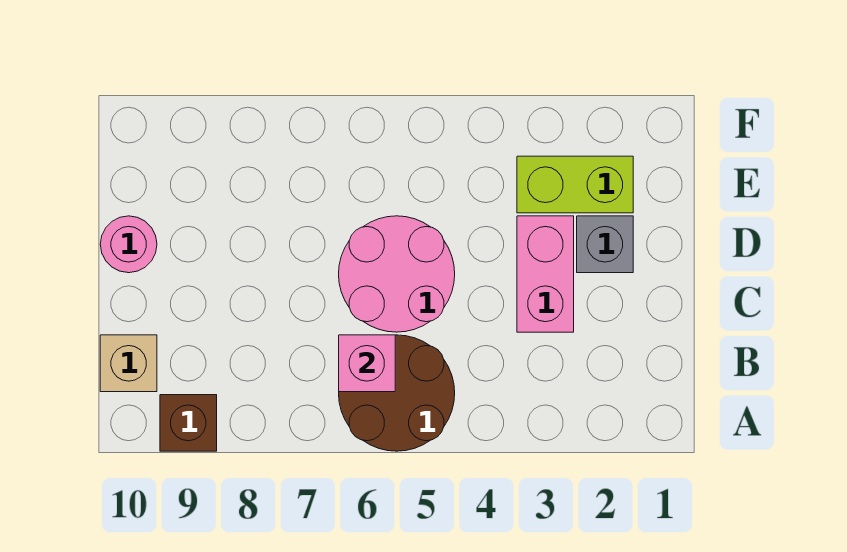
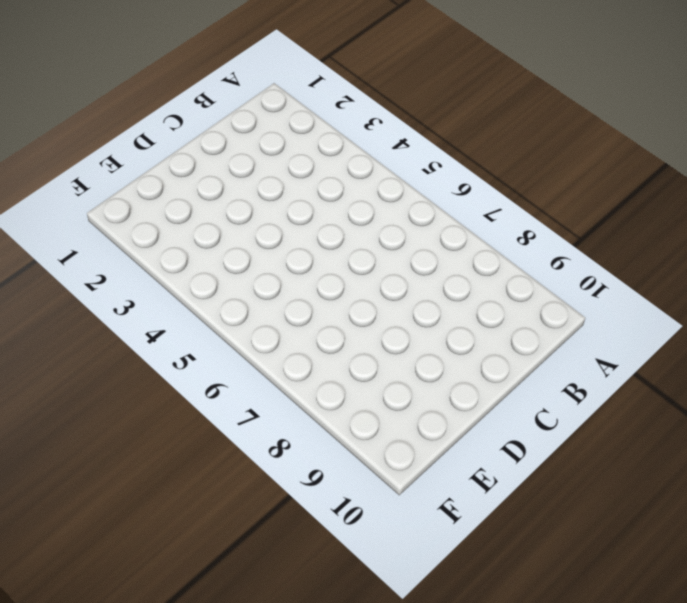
none -> brown round brick A5:B6 level 1
none -> brown brick A9 level 1

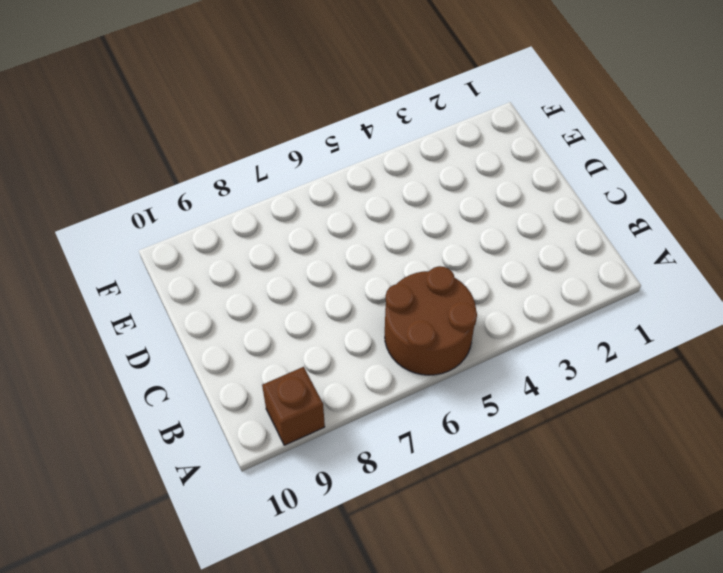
none -> tan brick B10 level 1
none -> pink brick C3:D3 level 1

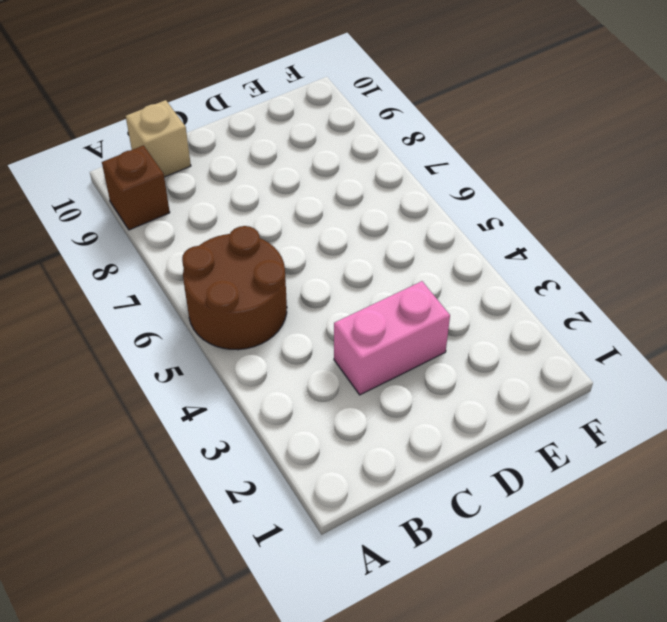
none -> pink round brick C5:D6 level 1
none -> grey brick D2 level 1

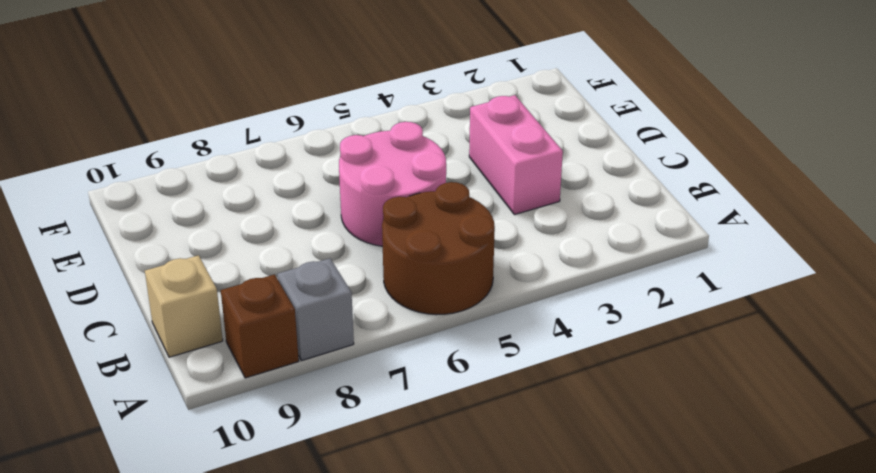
grey brick A8 level 1 -> grey brick D2 level 1
none -> pink round brick D10 level 1
none -> lime brick E2:E3 level 1

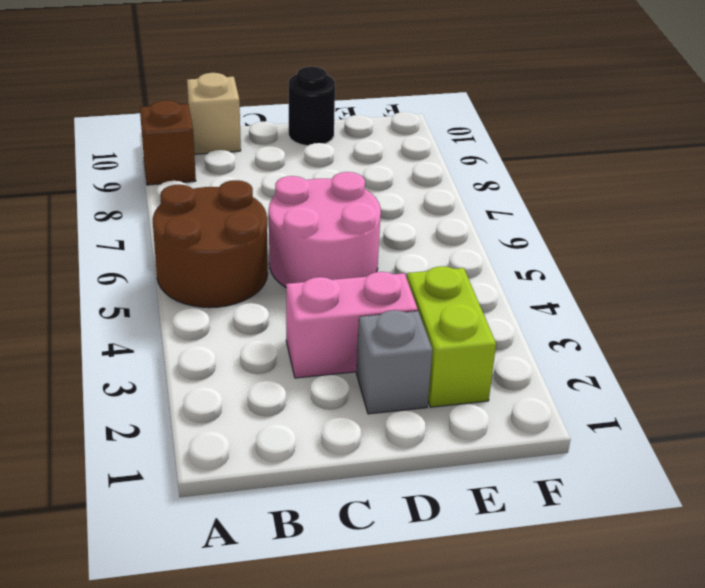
black round brick D10 level 1 -> pink round brick D10 level 1
none -> pink brick B6 level 2

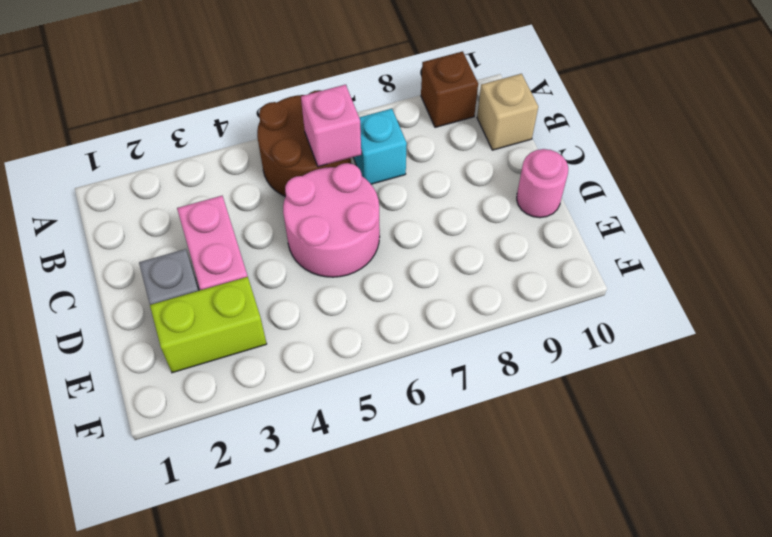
cyan brick B7 level 1 -> none

